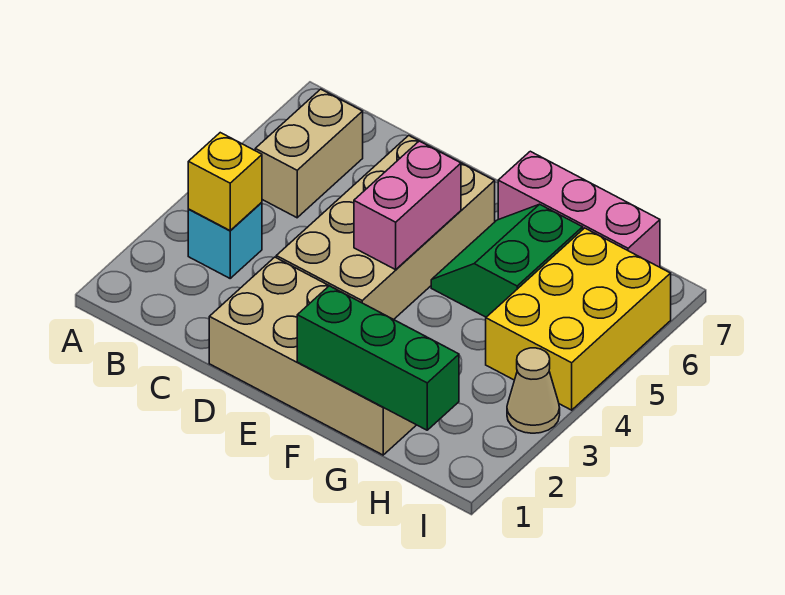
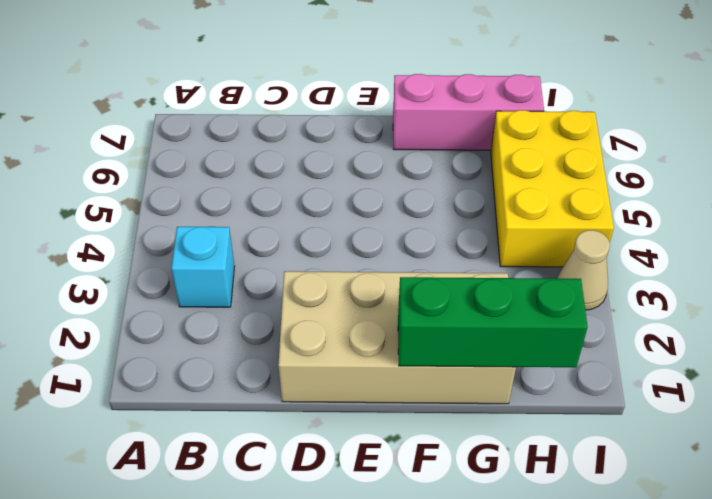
none -> tan brick B5:B6 level 1
none -> tan brick D3:E6 level 1

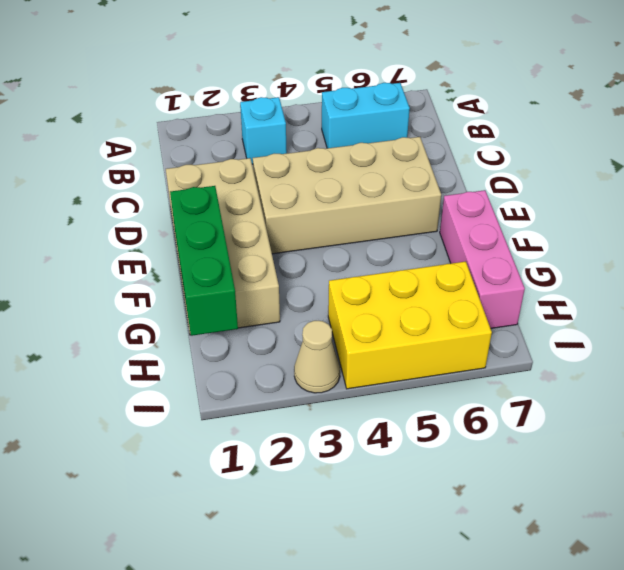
cyan brick B5:B6 level 1 -> tan brick B5:B6 level 1
none -> green slope F5:G6 level 1 top G
none -> yellow brick B3 level 2

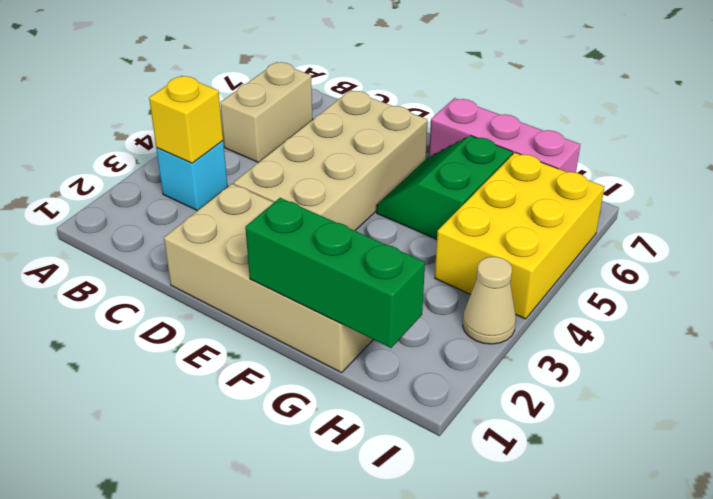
none -> pink brick E4:E5 level 2

